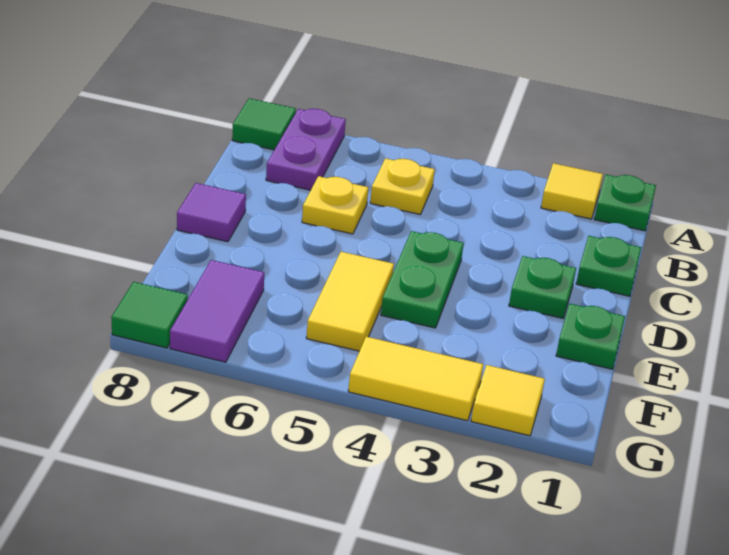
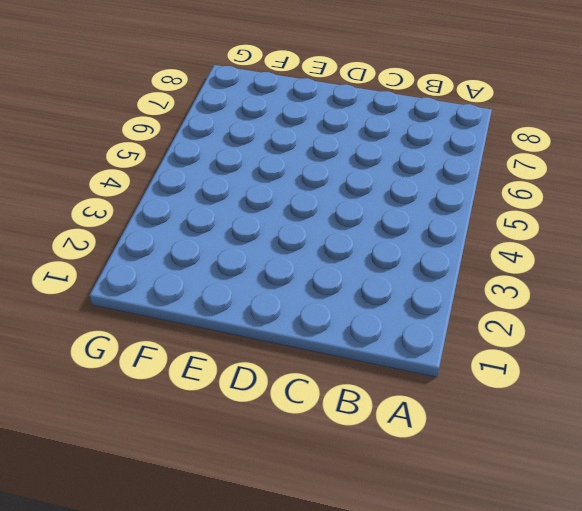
none -> green plate A1 level 1
none -> yellow tile A2 level 1
none -> purple plate A7:B7 level 1

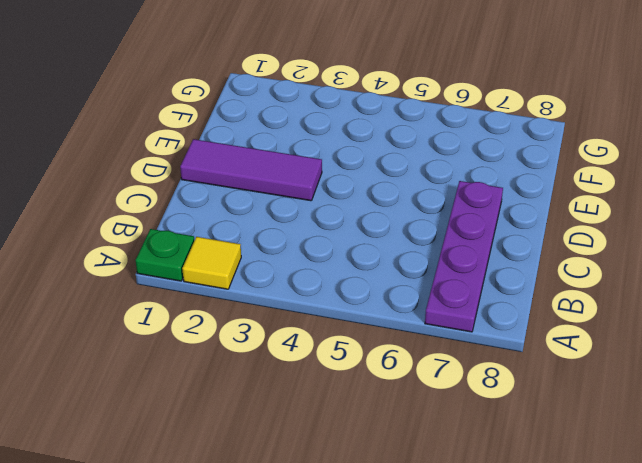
purple plate A7:D7 level 1 -> purple plate A7:B7 level 1
purple tile D1:D3 level 1 -> green plate D2 level 1
none -> green tile A8 level 1
none -> yellow plate B5 level 1
none -> green plate C1 level 1

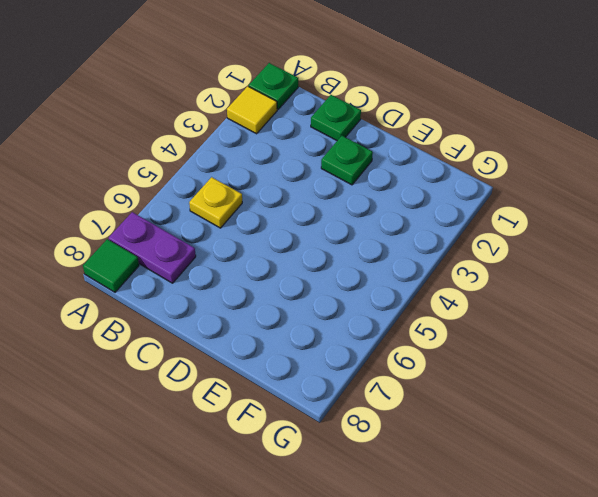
none -> yellow plate C6 level 1
none -> green plate D4:E4 level 1
none -> purple tile D8 level 1

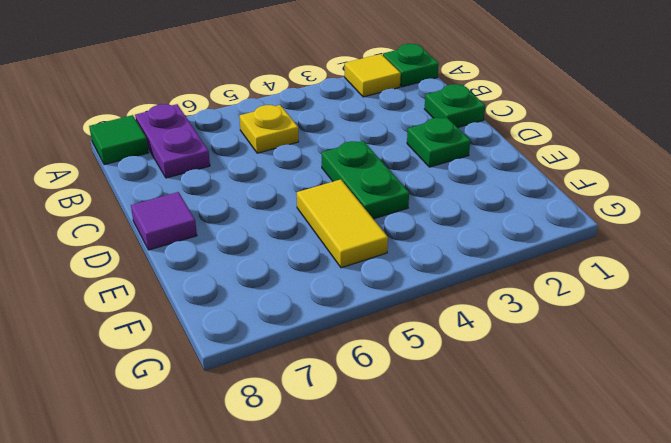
none -> yellow plate C6 level 1
none -> green plate E1 level 1
none -> purple tile F7:G7 level 1

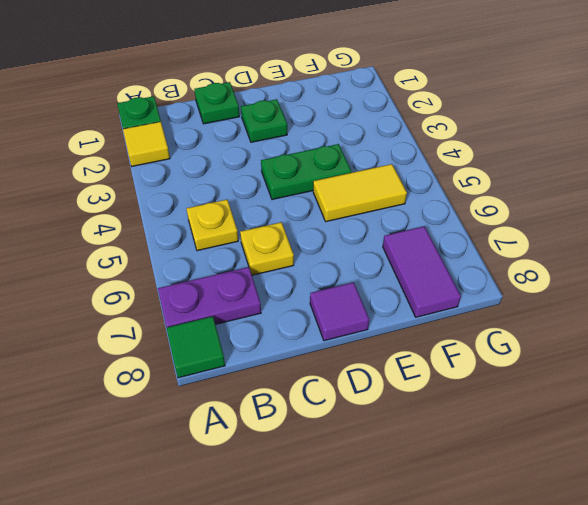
purple tile F7:F8 level 1 -> purple tile F7:G7 level 1
none -> green plate E1 level 1
none -> yellow tile G2 level 1
none -> yellow tile G3:G4 level 1

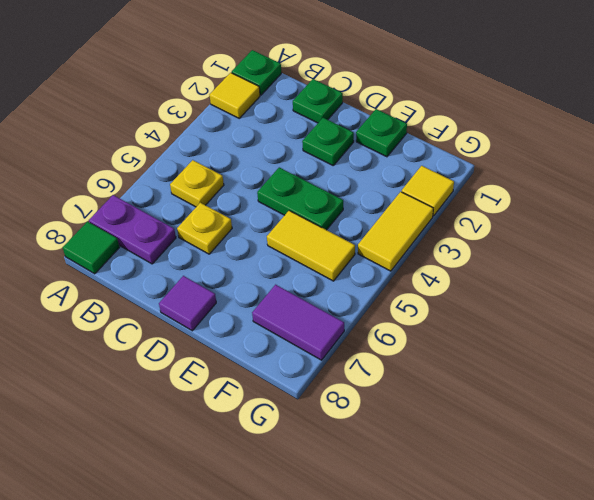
none -> green tile G8 level 1

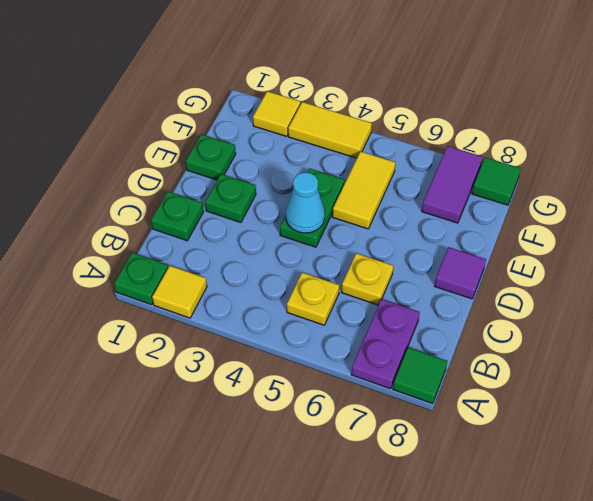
cyan cone D4 level 2 -> none

